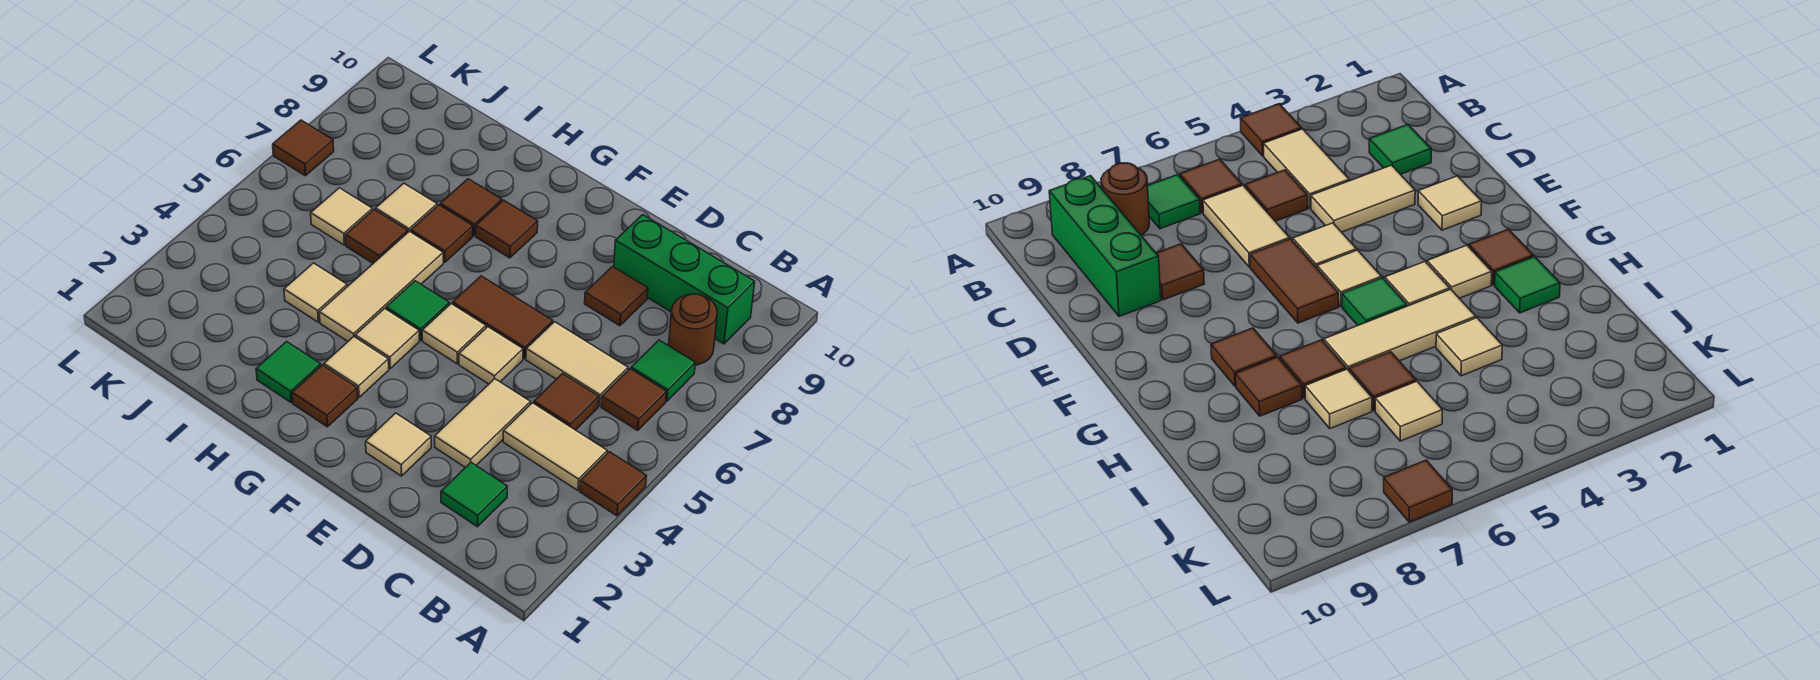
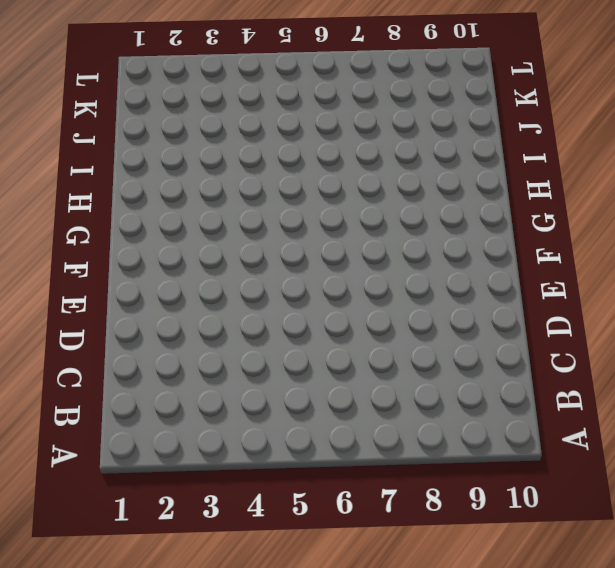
none -> brown tile A4 level 1
none -> tan tile B4:C4 level 1
none -> brown tile B6 level 1

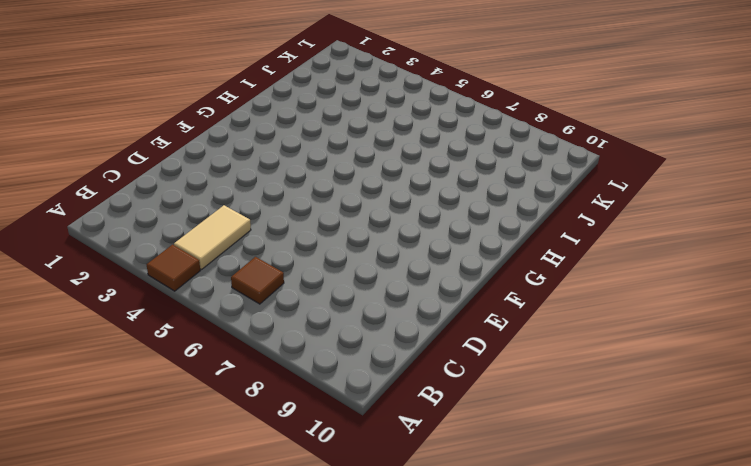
none -> green tile B7 level 1
none -> brown round brick B8 level 1
none -> green brick B9:D9 level 1

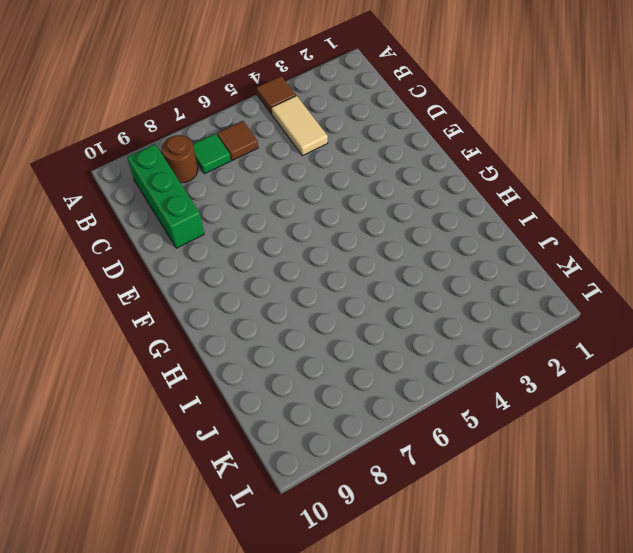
none -> green tile C2 level 1
none -> brown tile C5 level 1
none -> tan tile C6:D6 level 1

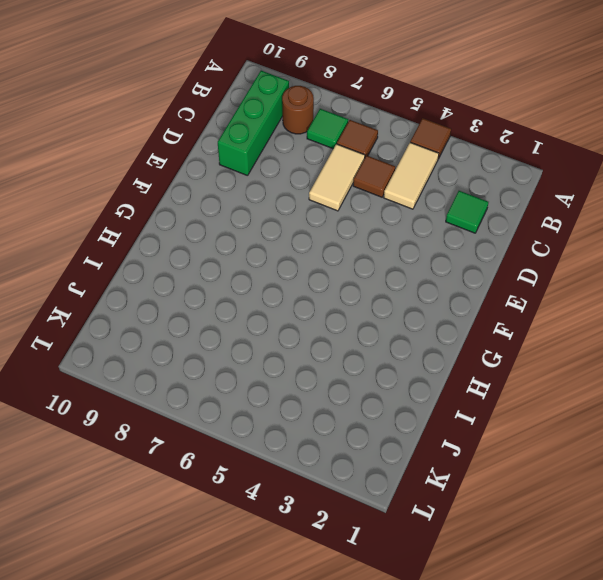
none -> tan tile D3:D4 level 1
none -> brown tile D8 level 1
none -> tan tile E2 level 1

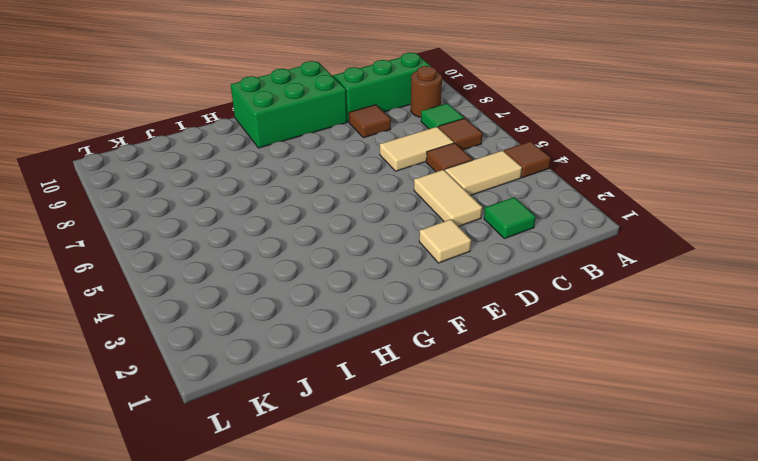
green brick E9:G10 level 1 -> none
none -> tan tile E5 level 1
none -> brown tile E6:F6 level 1
none -> tan tile F5 level 1

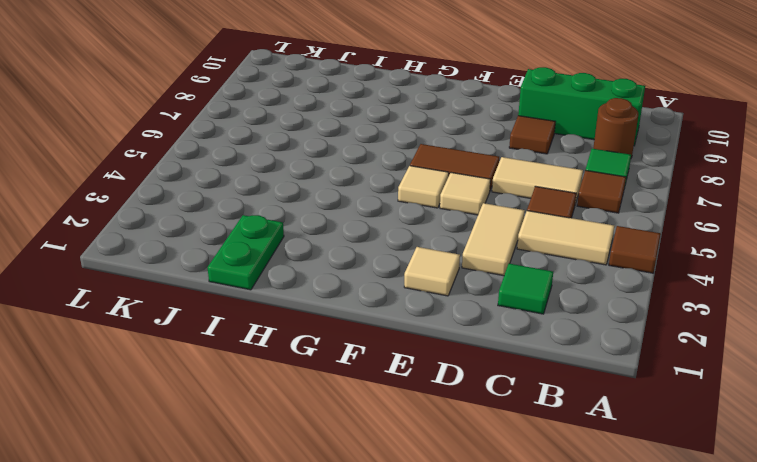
green plate I1:I2 level 1 -> none
none -> brown tile G2 level 1
none -> tan tile G3 level 1
none -> tan tile G4 level 1

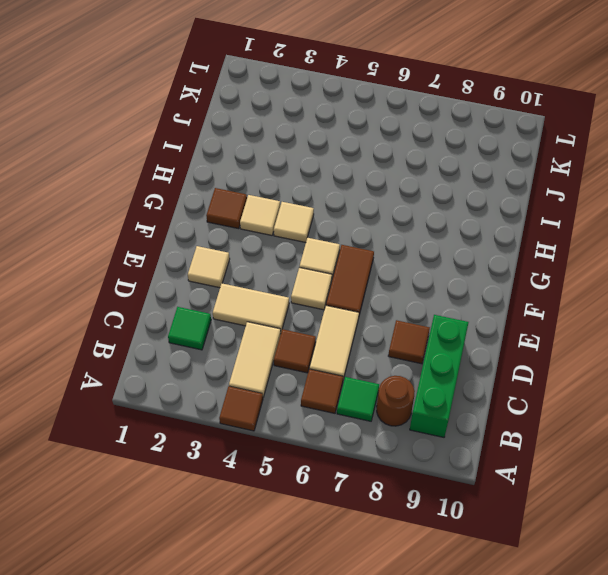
none -> green tile G5 level 1
none -> brown tile G8 level 1
none -> green tile H2 level 1

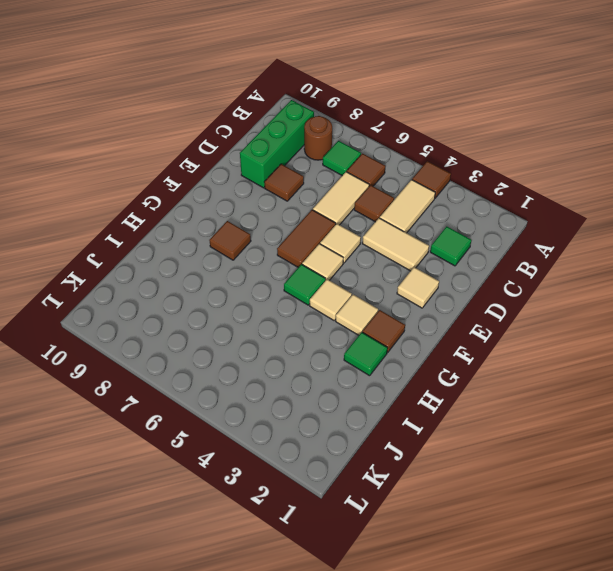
none -> tan tile H4:H6 level 1
none -> brown tile H7 level 1
none -> brown tile H8 level 1

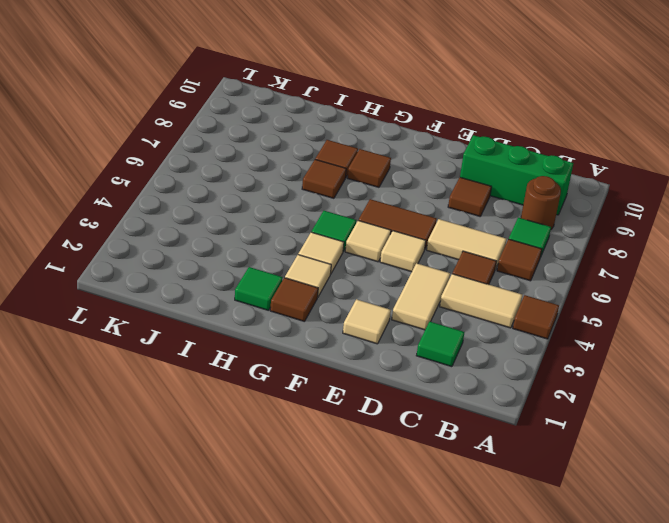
none -> tan tile H4:H6 level 1
none -> tan tile I4 level 1
none -> brown tile I6 level 1

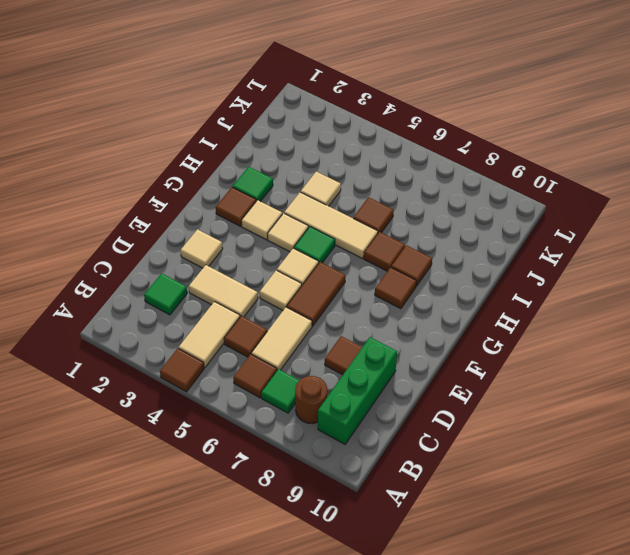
none -> tan tile I7 level 1
none -> tan tile J6 level 1
none -> brown tile L7 level 1

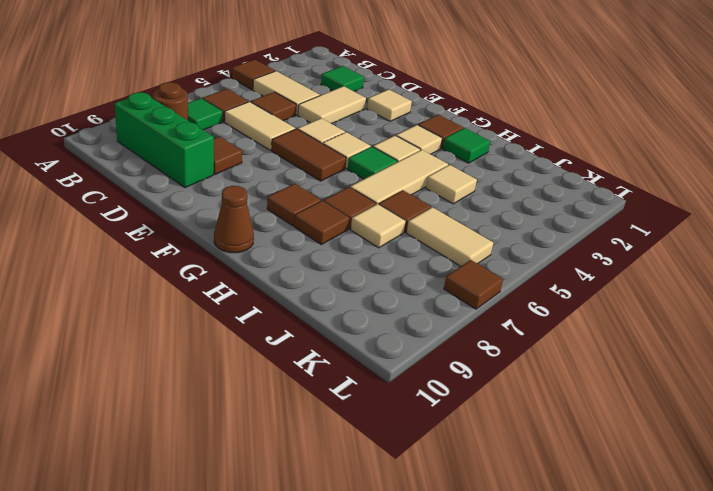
brown cone G10 level 1 -> none
tan tile J6:K6 level 1 -> tan tile J6 level 1

